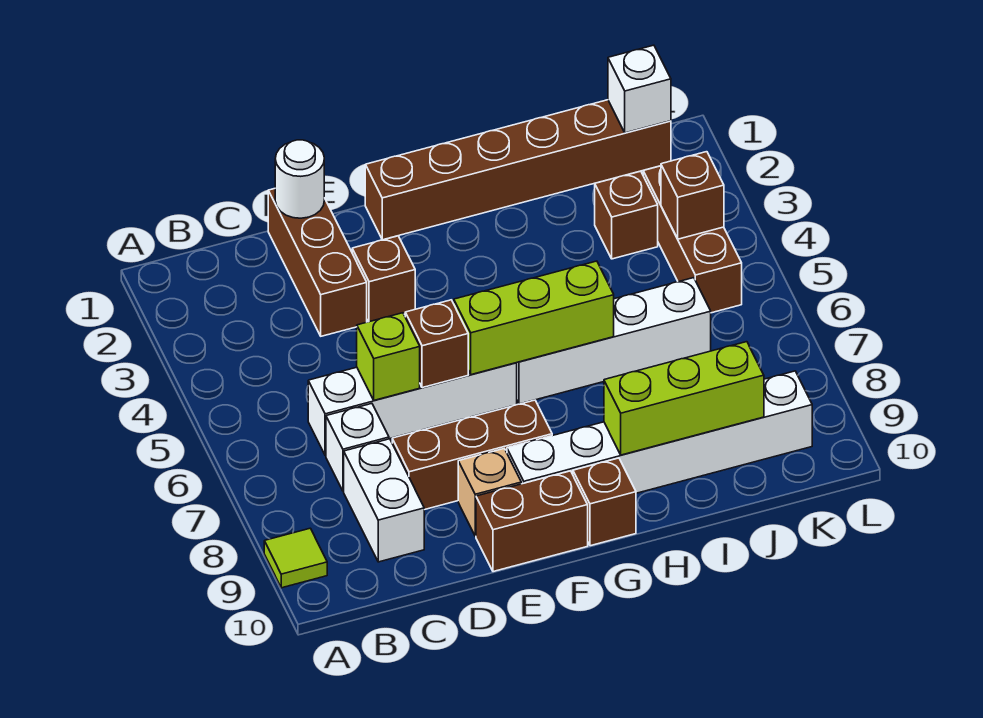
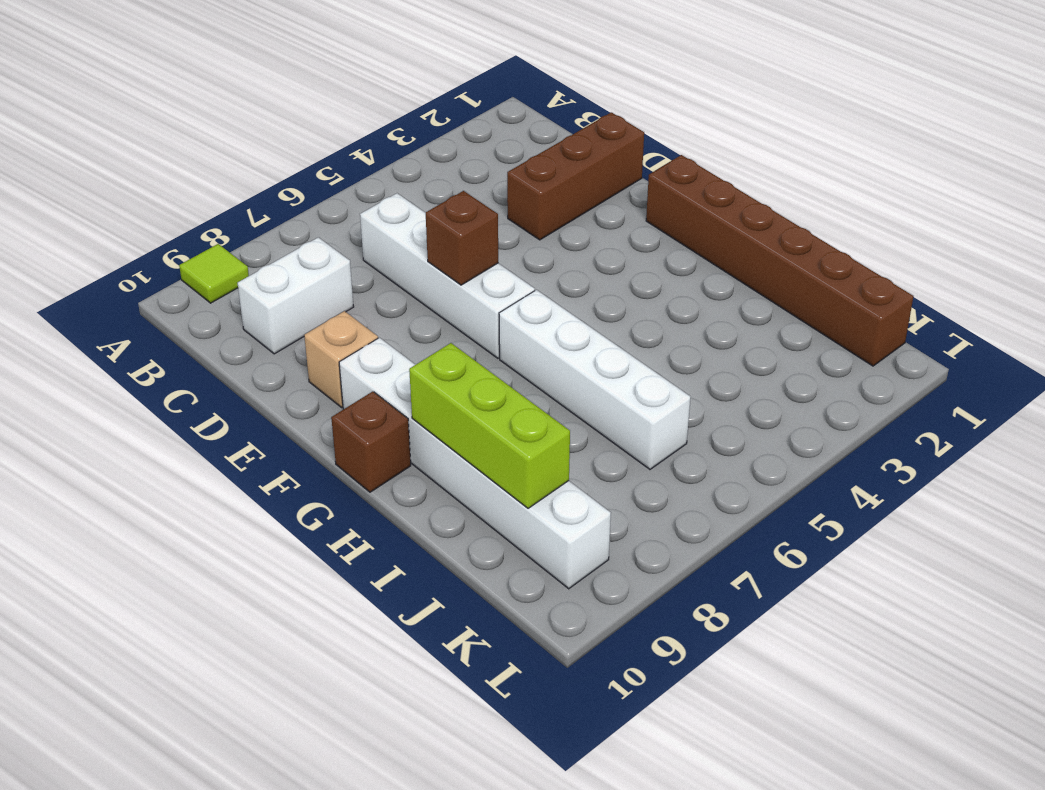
none -> white brick C7 level 1
none -> brown brick D8:F8 level 1
none -> brown brick E3 level 1

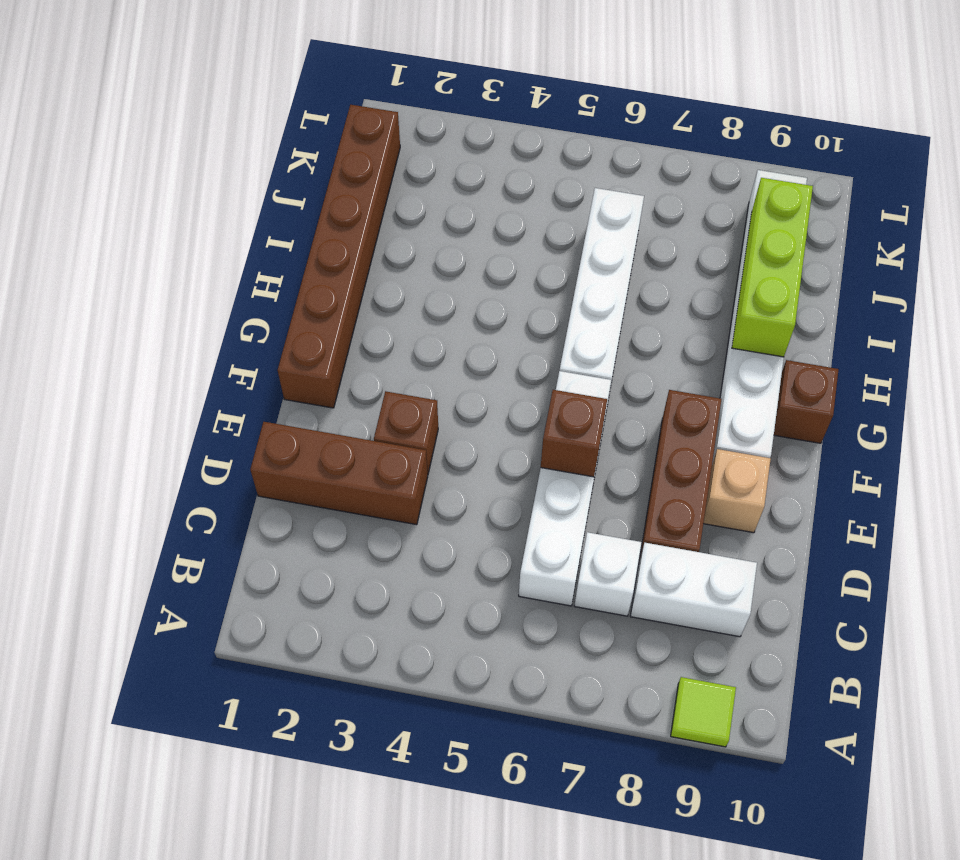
none -> brown brick E10:F10 level 1
none -> brown brick J3 level 1
none -> brown brick K3:K5 level 1

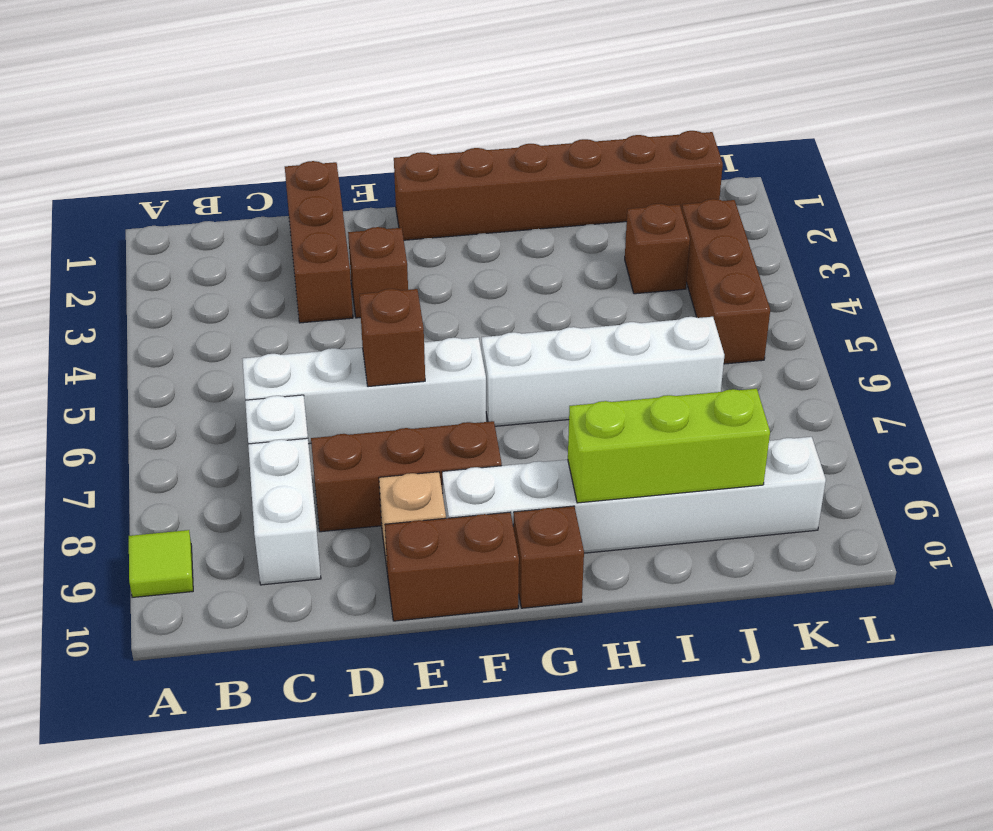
none -> white round brick D1 level 2
none -> lime brick D6 level 2
none -> lime brick F6:H6 level 2

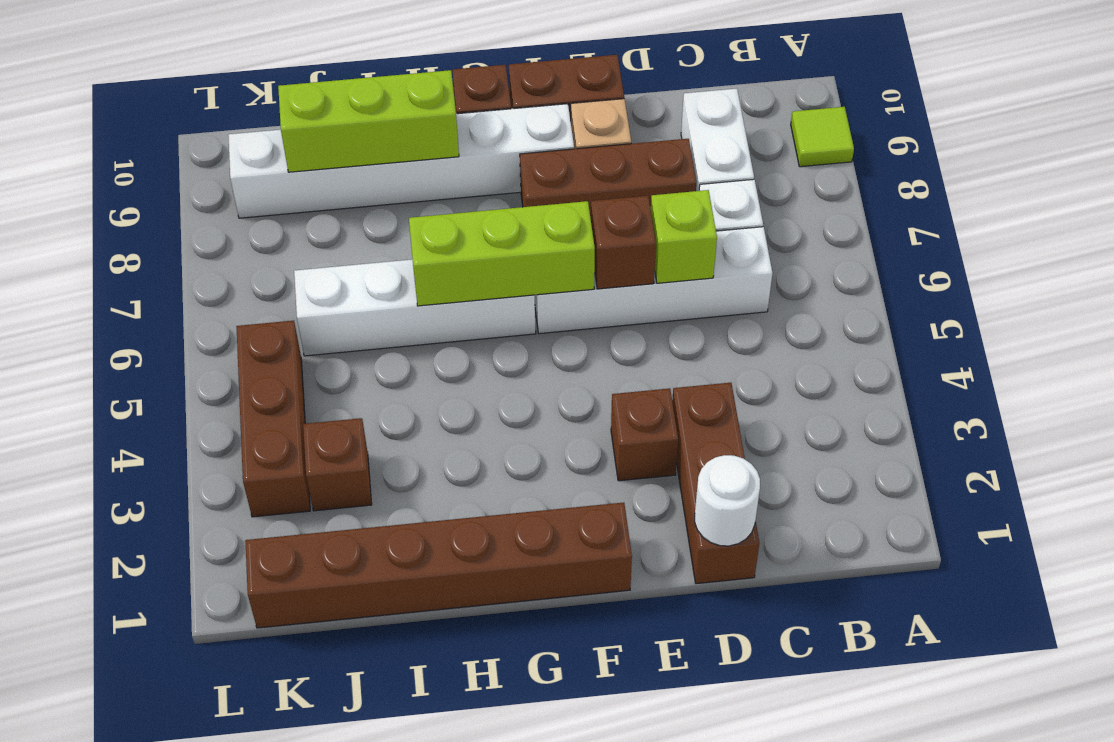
none -> white brick K1 level 2
none -> brown brick K4 level 2

